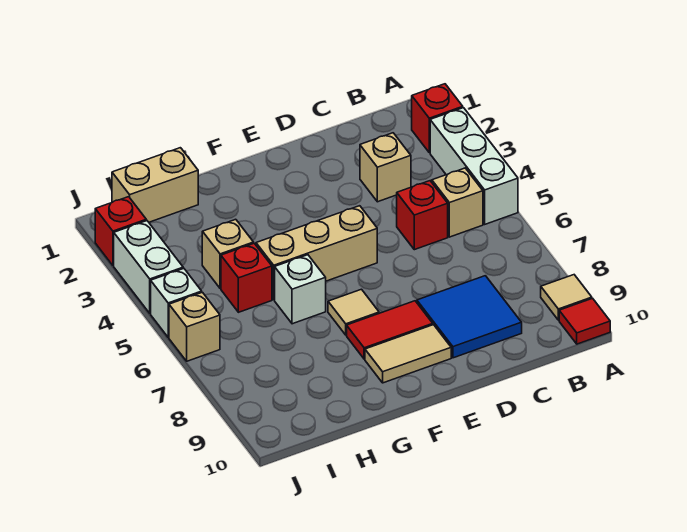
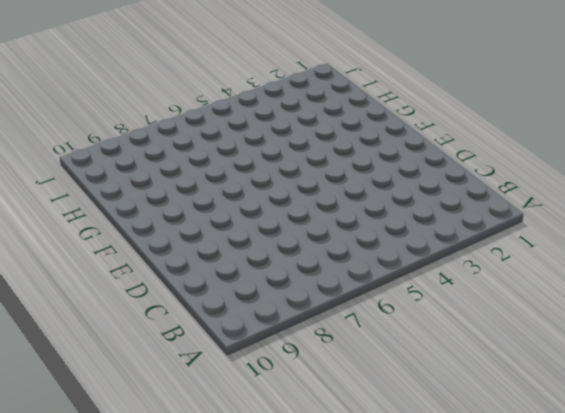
none -> red brick A2 level 1
none -> white brick A3:A5 level 1
none -> tan tile A9 level 1

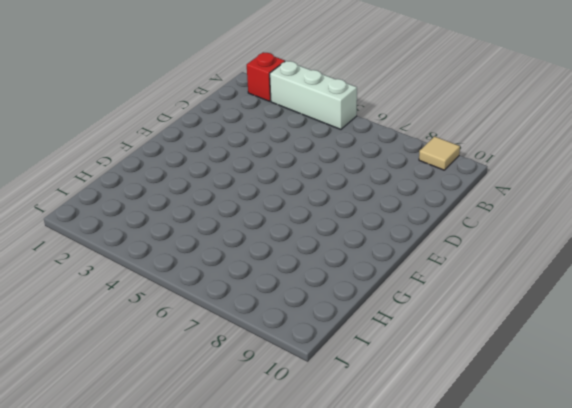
none -> red tile A10 level 1
none -> tan brick B5 level 1
none -> tan brick C3 level 1

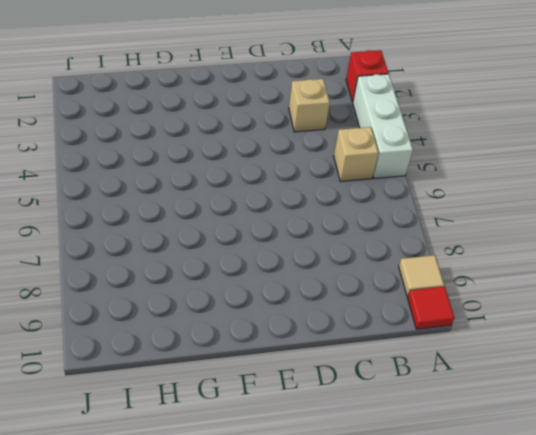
none -> red brick C5 level 1
none -> blue tile C8:D9 level 1
none -> tan brick E5:G5 level 1

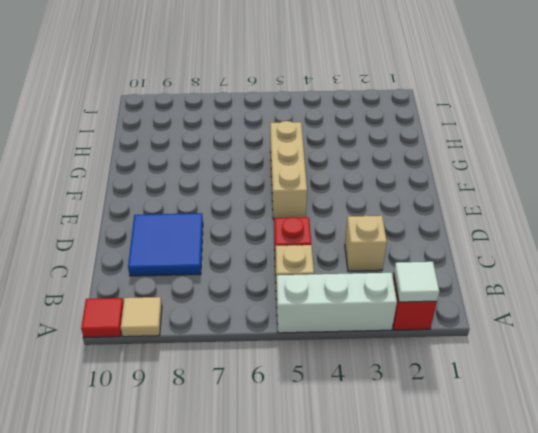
white tile A2 level 2 -> none
none -> red tile E8:F8 level 1
none -> tan tile E9:F9 level 1
none -> tan tile F7 level 1

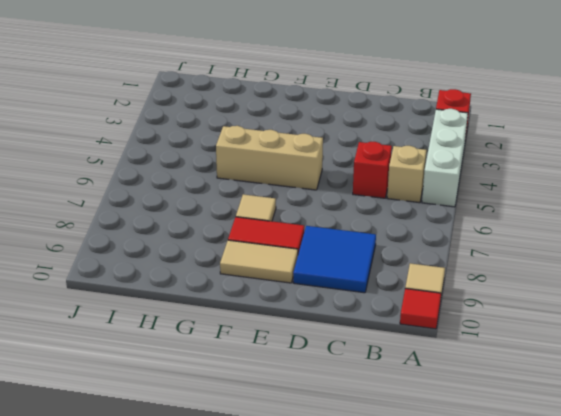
none -> tan brick C3 level 1
none -> white brick G6 level 1
none -> tan brick H1:I1 level 1

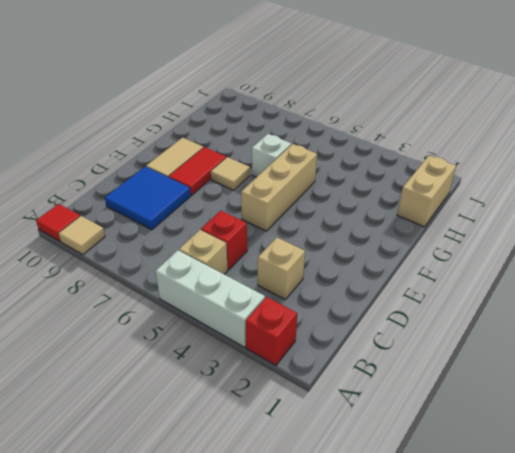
none -> tan brick H4 level 1
none -> red brick H5 level 1
none -> red brick J2 level 1

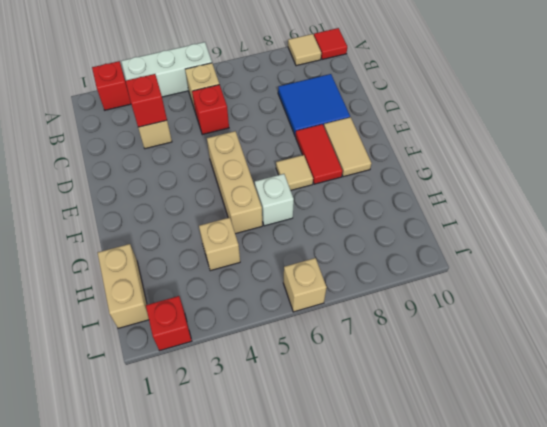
red brick C3 level 2 -> red brick H5 level 1
none -> white brick J3:J4 level 1
none -> white brick J5 level 1

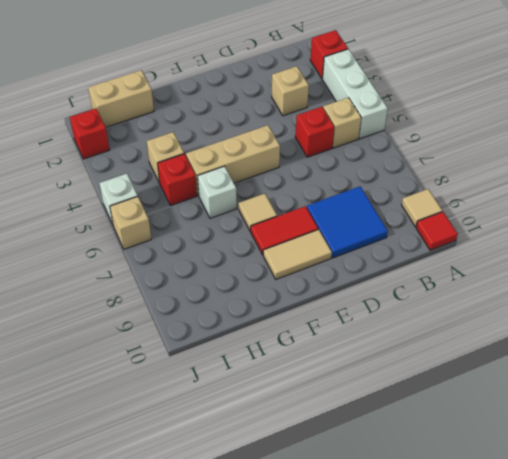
none -> white brick J3:J4 level 1

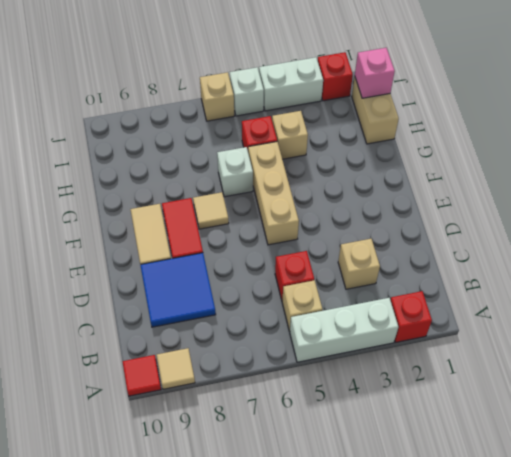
pink brick I1 level 2 -> none

